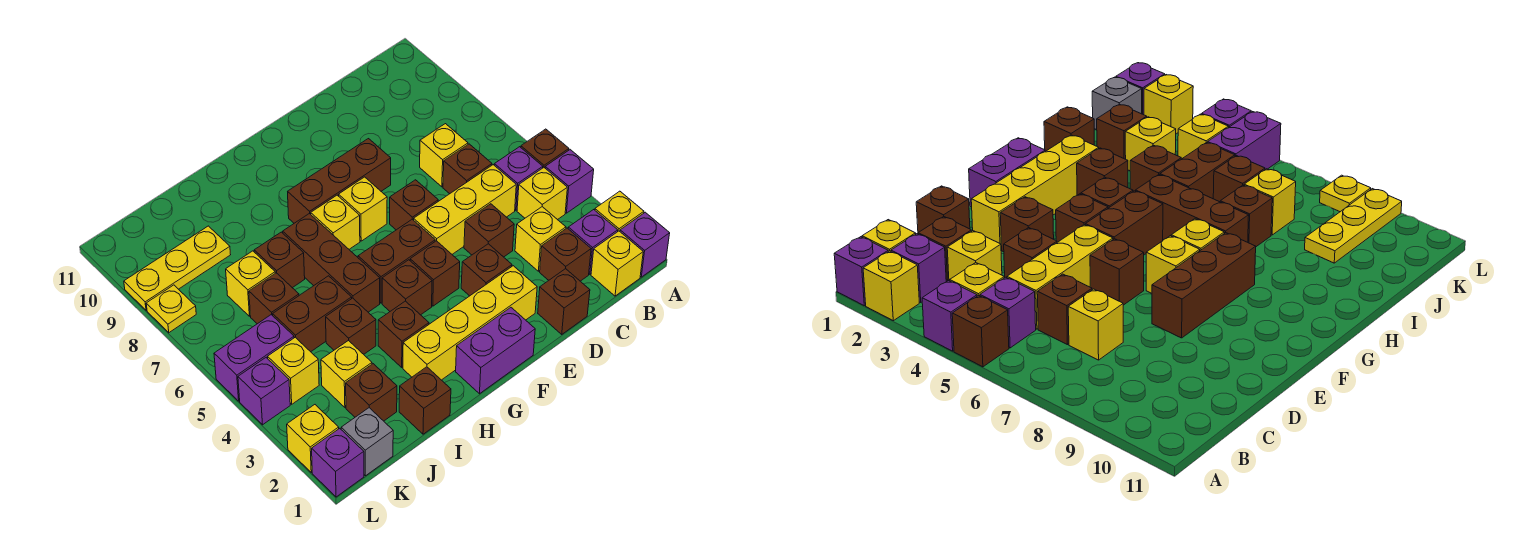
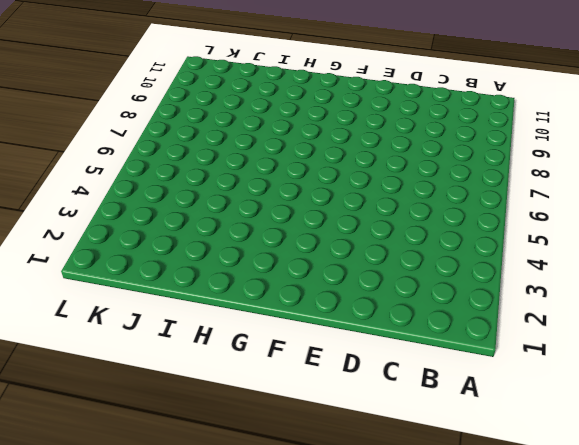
none -> purple brick A1 level 1
none -> yellow brick A2 level 1
none -> purple brick A4 level 1
none -> brown brick A5 level 1

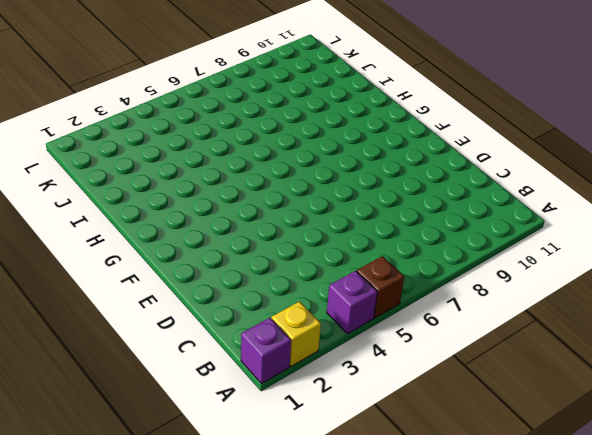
none -> yellow brick B1 level 1
none -> purple brick B2 level 1
none -> yellow brick B4 level 1
none -> purple brick B5 level 1

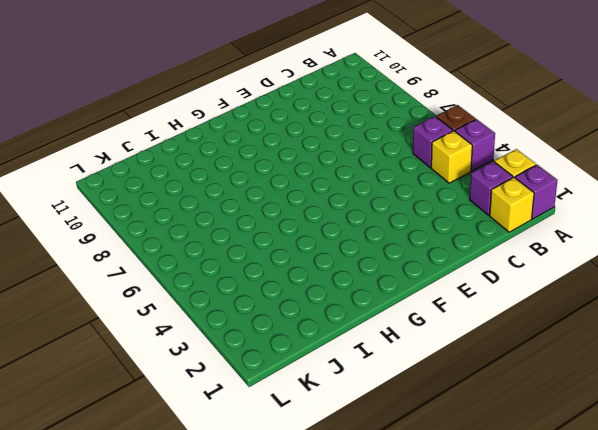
none -> brown brick C2 level 1
none -> yellow brick C3 level 1
none -> yellow brick C5:E5 level 1
none -> brown brick C6 level 1

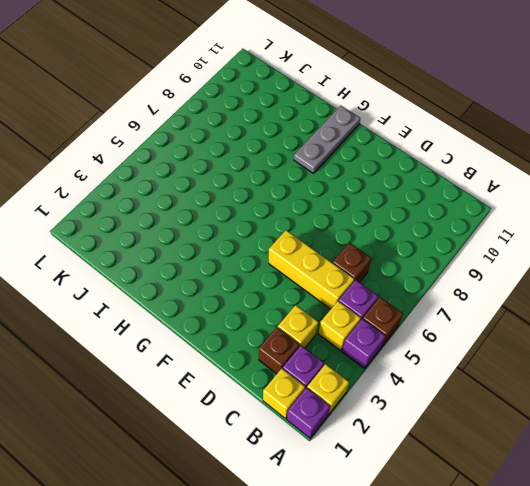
grey plate G9:G11 level 1 -> none
none -> yellow brick C7 level 1
none -> brown brick D1 level 1
none -> brown brick D4 level 1
none -> yellow brick E2:H2 level 1

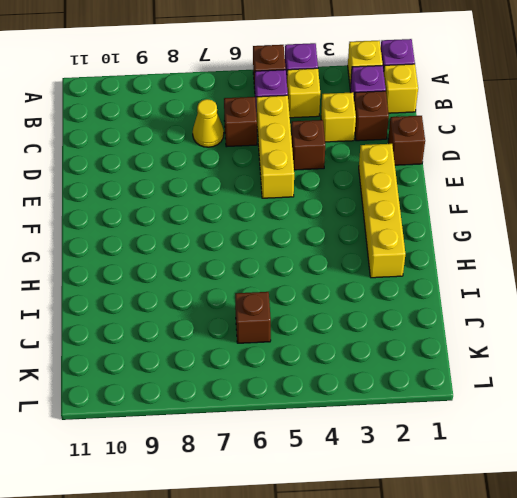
yellow cone C7 level 1 -> yellow brick C7 level 1
none -> brown brick E3 level 1
none -> brown brick E6 level 1
none -> brown brick E8:G8 level 1
none -> purple brick F1:G1 level 1

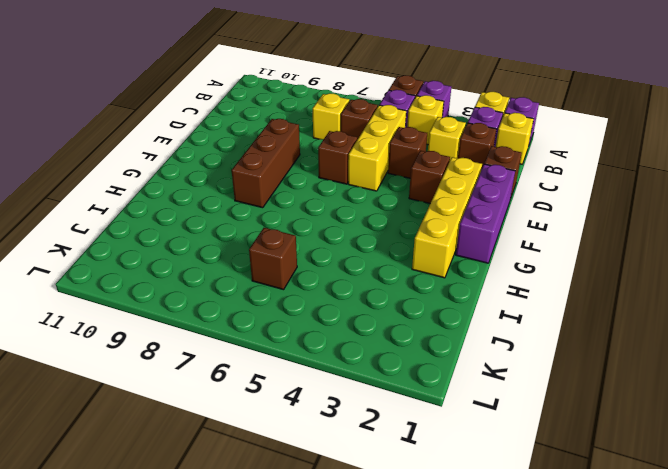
purple brick E1:G1 level 1 -> purple brick F1:G1 level 1
none -> brown brick F4 level 1
none -> brown brick F5:G5 level 1
none -> yellow brick F7 level 1
none -> brown brick G4 level 1

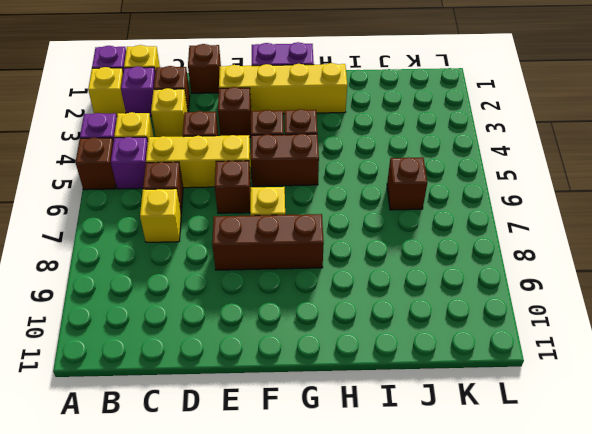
none -> yellow brick G7 level 1
none -> brown brick H3 level 1
none -> brown brick H5:H7 level 1
none -> brown brick I1 level 1

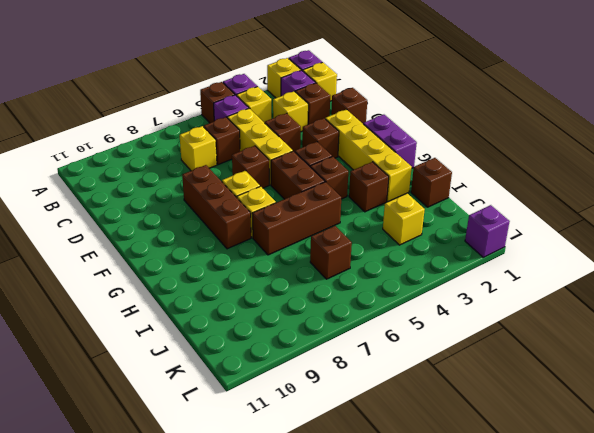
none -> brown brick I4 level 1
none -> brown brick I5:J5 level 1
none -> brown brick I7 level 1
none -> brown brick J2 level 1

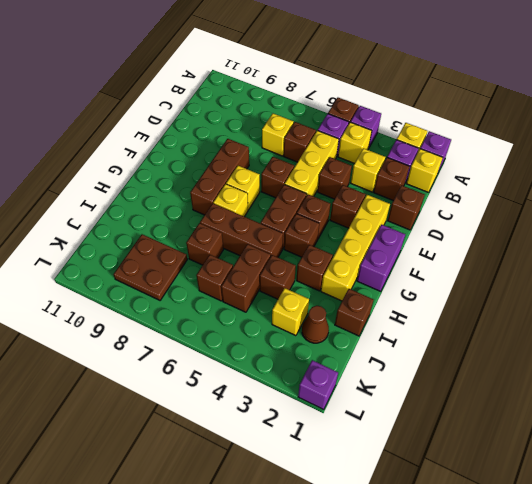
brown cone J2 level 1 -> brown brick J2 level 1
brown plate J8:K9 level 1 -> yellow plate J9:L9 level 1
none -> yellow brick J7 level 1
none -> grey brick K1 level 1
none -> yellow brick K4 level 1
none -> purple brick K5:L5 level 1

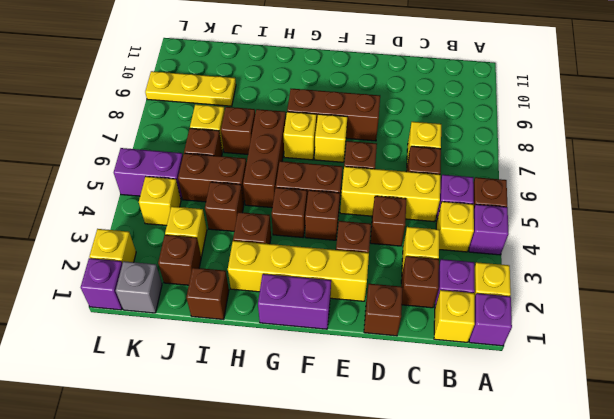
none -> purple brick L4 level 1
none -> yellow plate L8 level 1

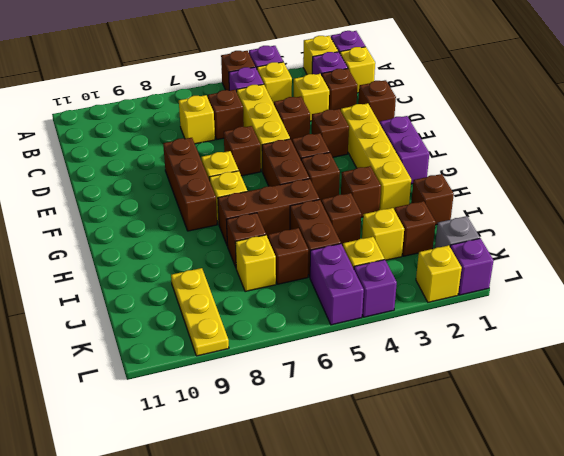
none -> yellow plate L8 level 1

